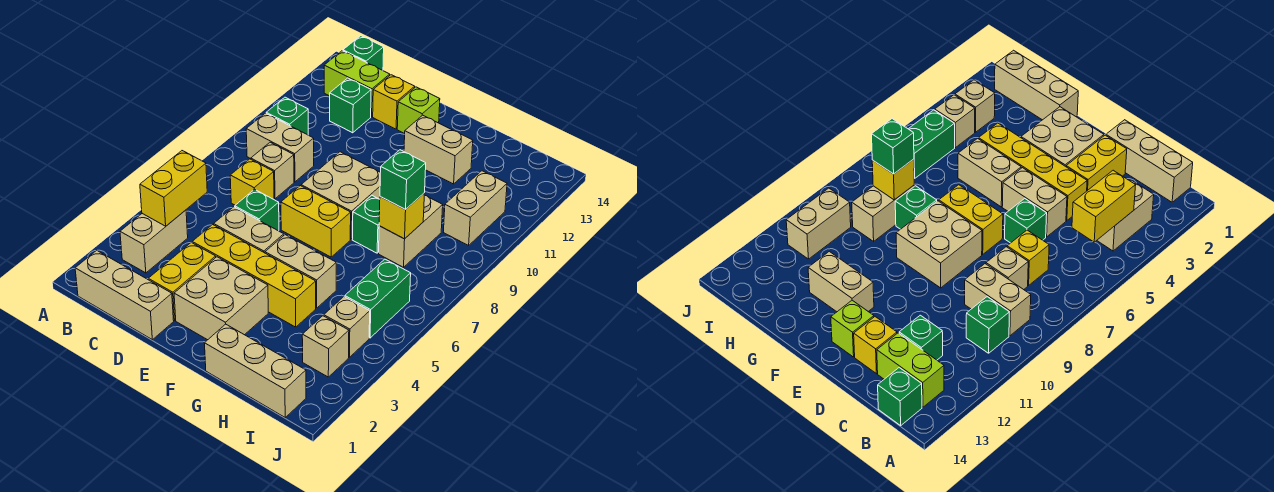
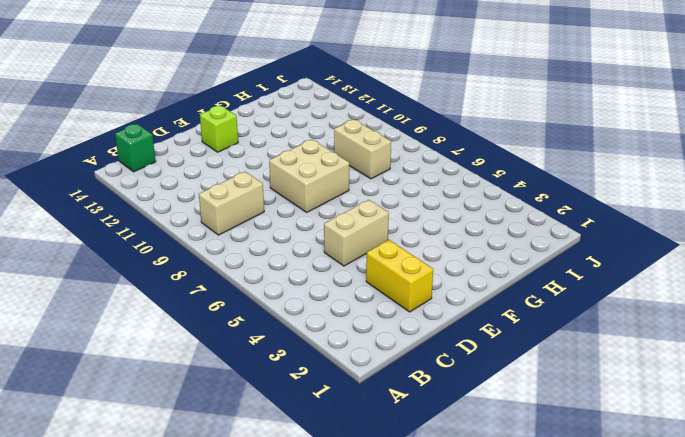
none -> tan brick B1:D1 level 1
none -> tan brick B3:B4 level 1
none -> green brick B10 level 1
none -> lime brick B13:C13 level 1

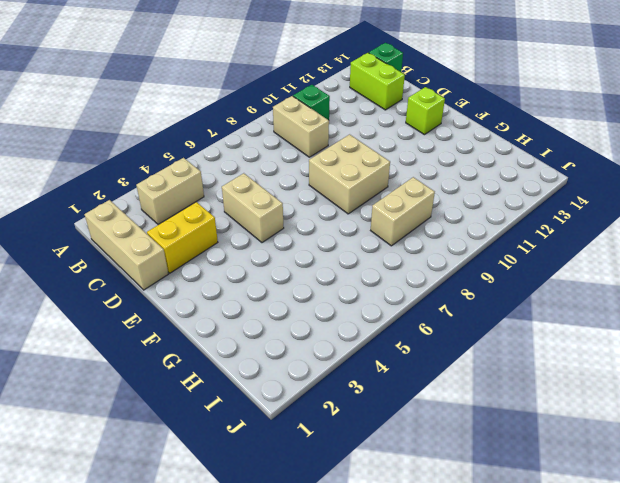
none -> yellow brick C7 level 1
none -> tan brick C8 level 1
none -> green brick C12 level 1
none -> yellow brick D4:G4 level 1

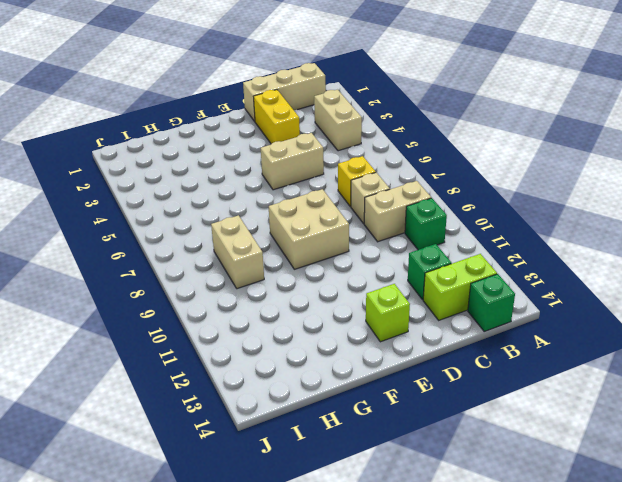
none -> yellow brick D4:G4 level 1
none -> green brick D6 level 1
none -> yellow brick D13 level 1
none -> tan brick E2:F3 level 1

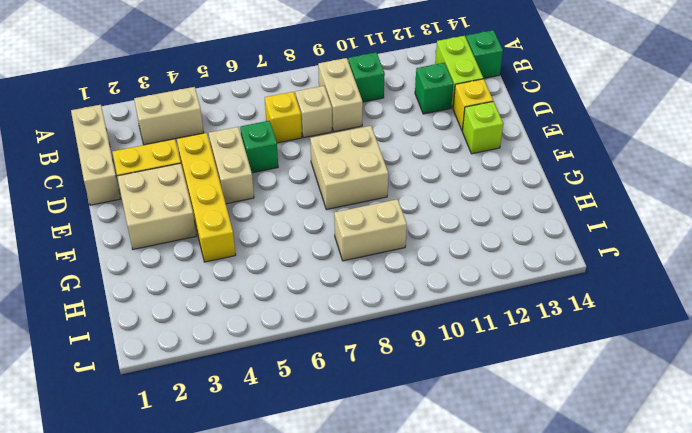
none -> yellow brick E7:F7 level 1
none -> tan brick F5:G5 level 1
none -> tan brick F12:G12 level 1
none -> tan brick G1:I1 level 1

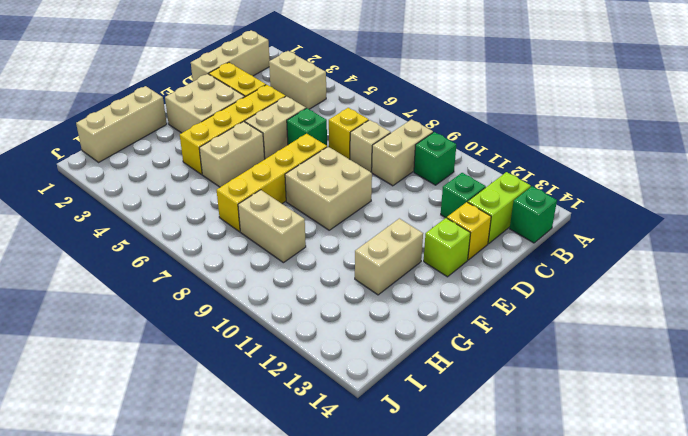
yellow brick E7:H7 level 1 -> yellow brick E7:F7 level 1
none -> green brick G8 level 1
none -> tan brick I3 level 1
none -> tan brick I4 level 1
none -> green brick I5:I6 level 1

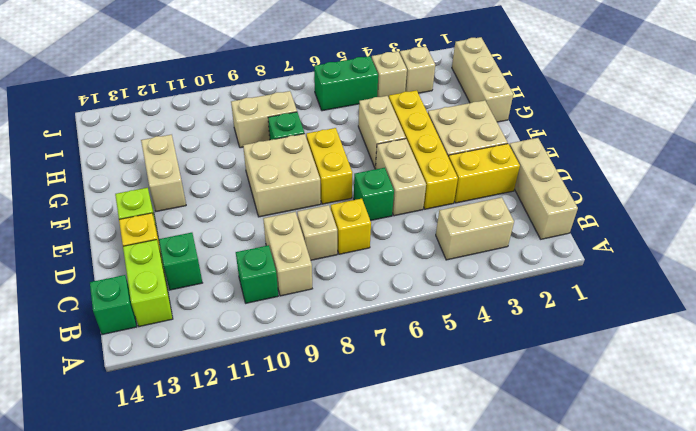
none -> tan brick I10:I11 level 1
none -> yellow brick B4:B5 level 2
none -> yellow brick H8 level 2
none -> green brick H8 level 3

